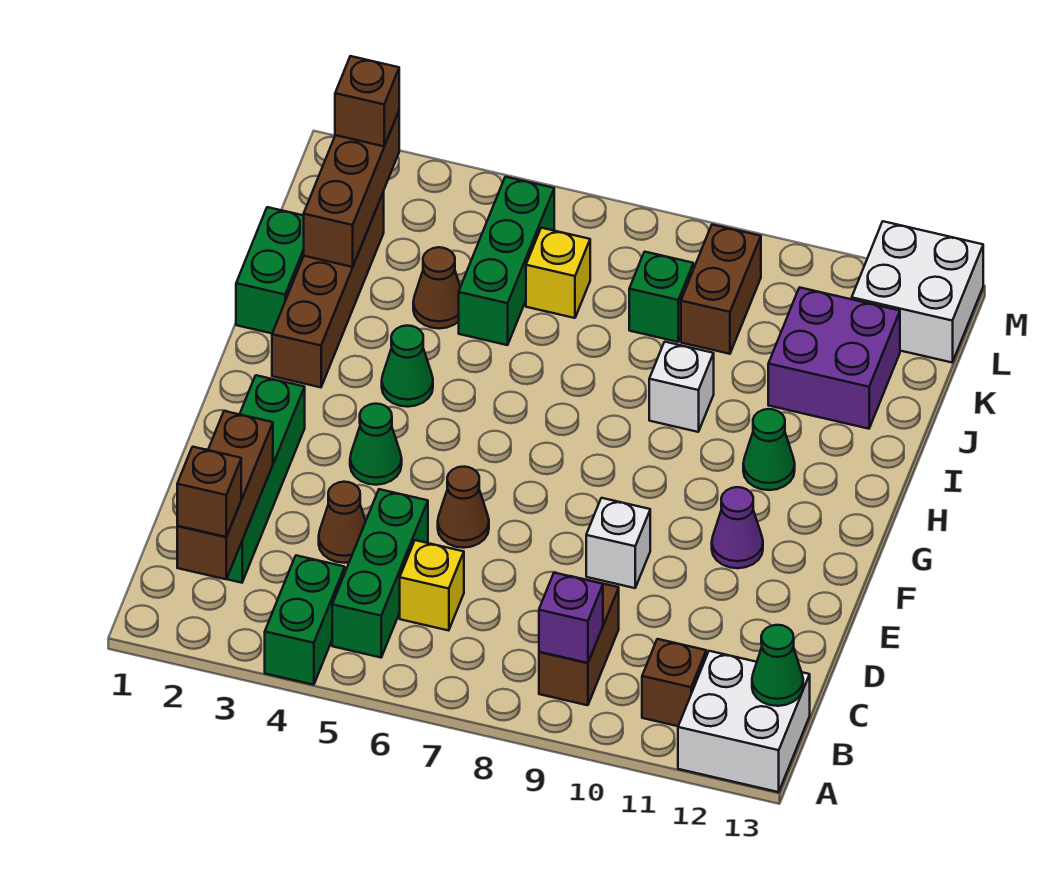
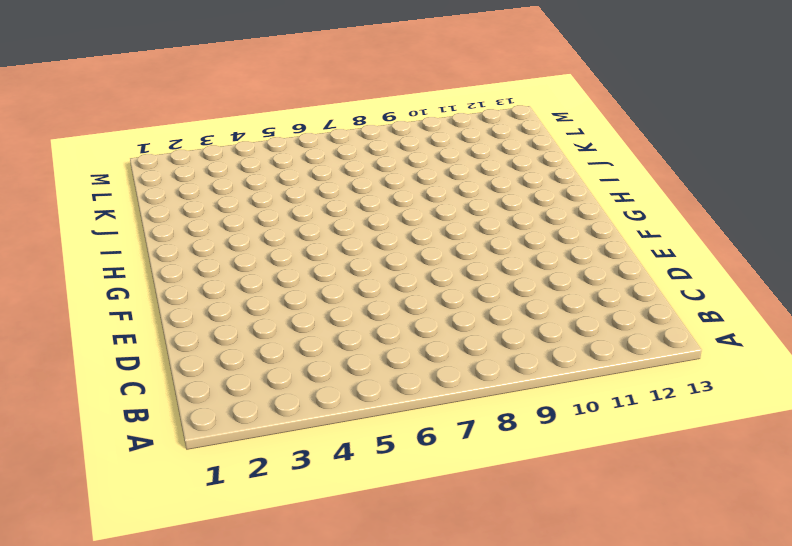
none -> green brick A4:B4 level 1
none -> white brick A12:B13 level 1
none -> green brick B5:D5 level 1
none -> brown brick B9:C9 level 1

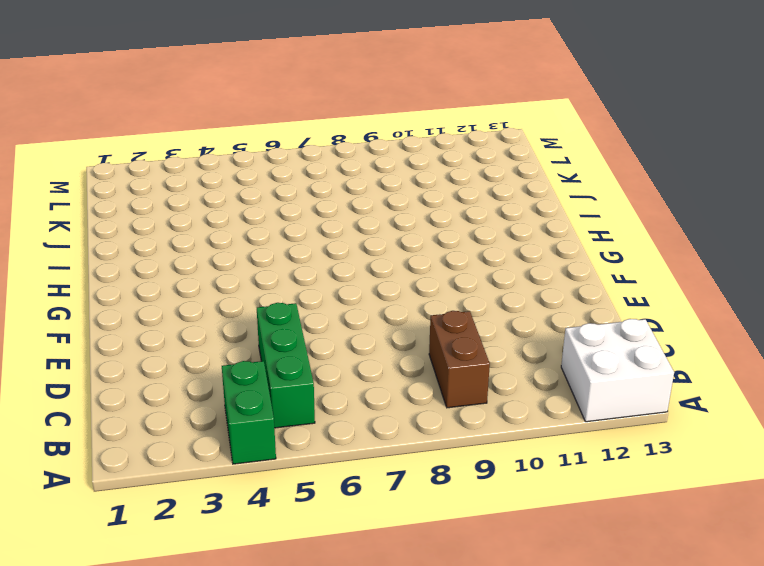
none -> brown brick B11 level 1
none -> green brick C2:F2 level 1
none -> yellow brick C6 level 1
none -> brown cone D4 level 1

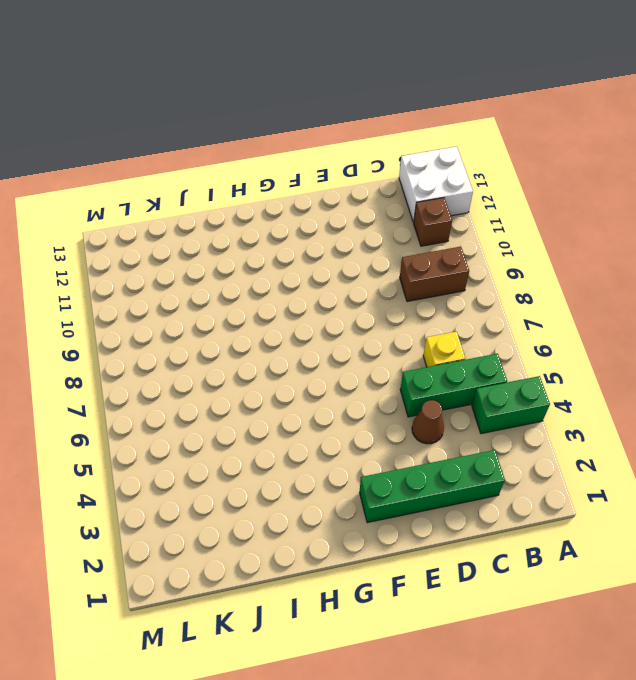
none -> brown cone E6 level 1
none -> white brick E9 level 1
none -> green cone F4 level 1
none -> purple cone F11 level 1

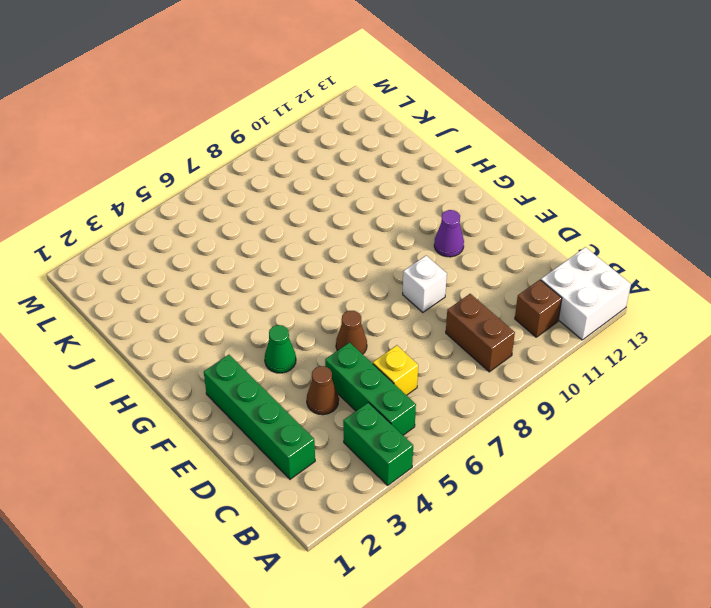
none -> brown brick H2:K2 level 1
none -> green cone H4 level 1
none -> green cone H11 level 1
none -> green brick I1:J1 level 1

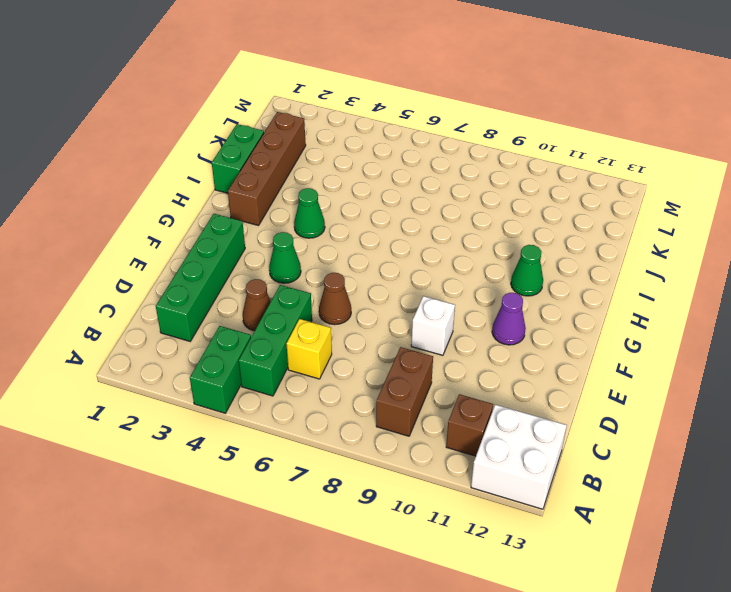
none -> white brick I9 level 1
none -> brown cone J4 level 1
none -> green brick J5:L5 level 1
none -> purple brick J11:K12 level 1

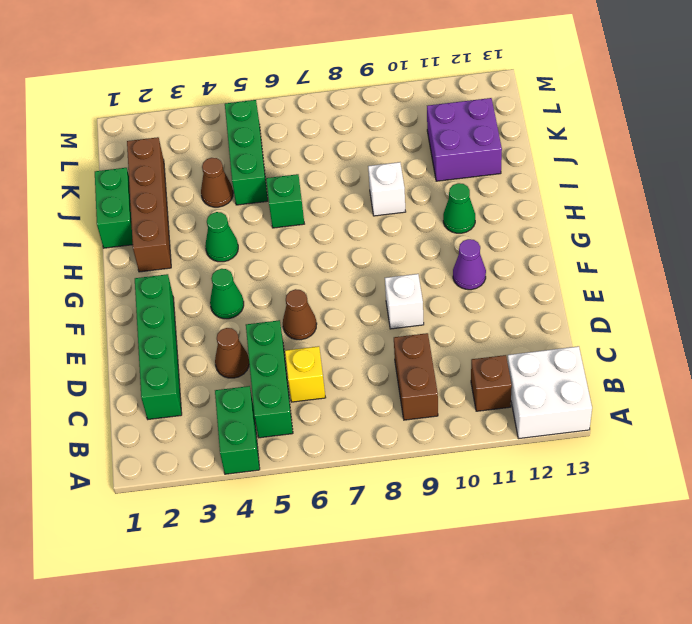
green brick I6 level 1 -> green brick K8 level 1
none -> yellow brick K6 level 1
none -> brown brick K9:L9 level 1
none -> white brick L12:M13 level 1
none -> brown brick B2:D2 level 2

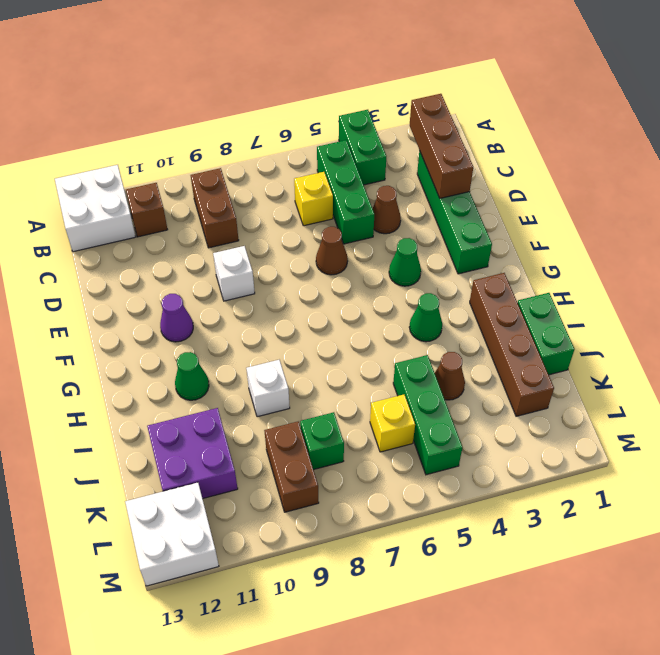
none -> purple brick B9 level 2
none -> green cone B13 level 2
none -> brown brick J2:L2 level 2
none -> brown brick B2 level 3

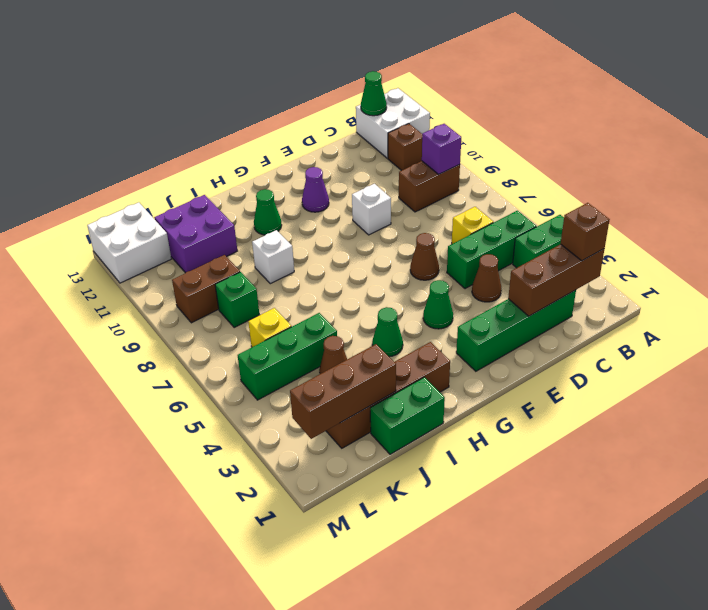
none -> brown brick L2 level 3

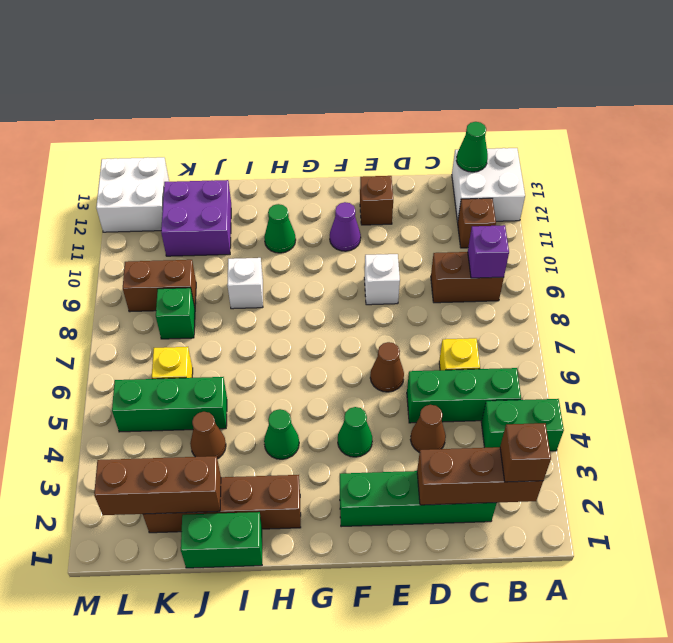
brown brick E12 level 1 -> brown brick L2 level 3

